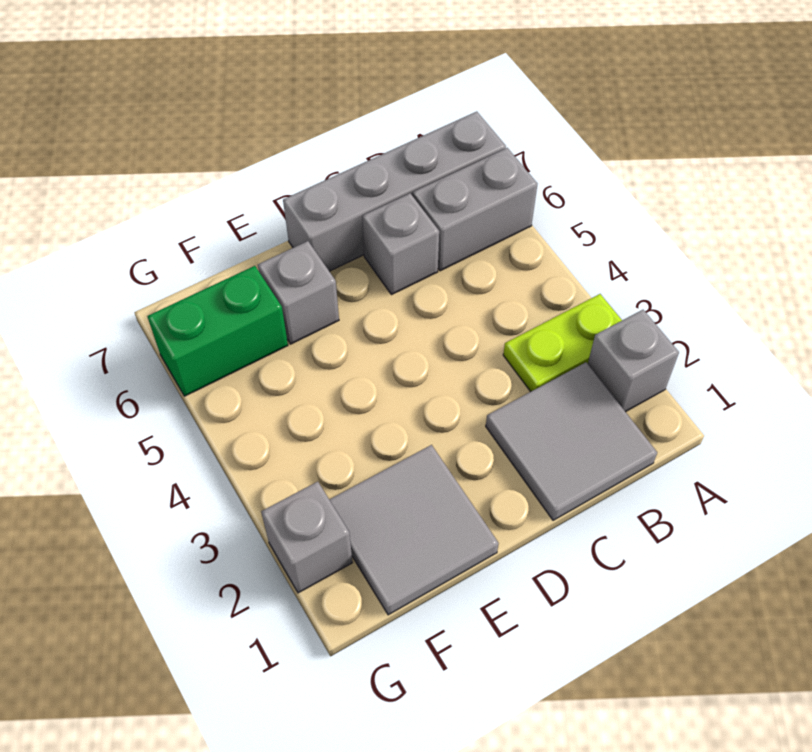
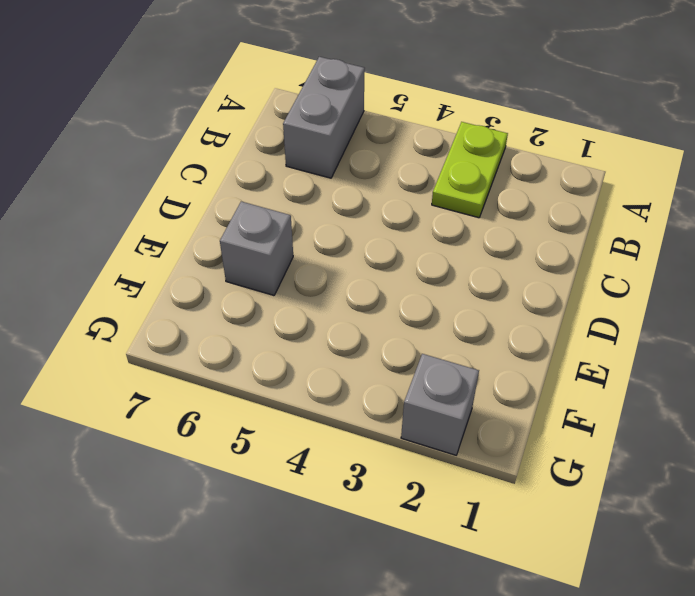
none -> grey brick A2 level 1
none -> grey brick A7:D7 level 1

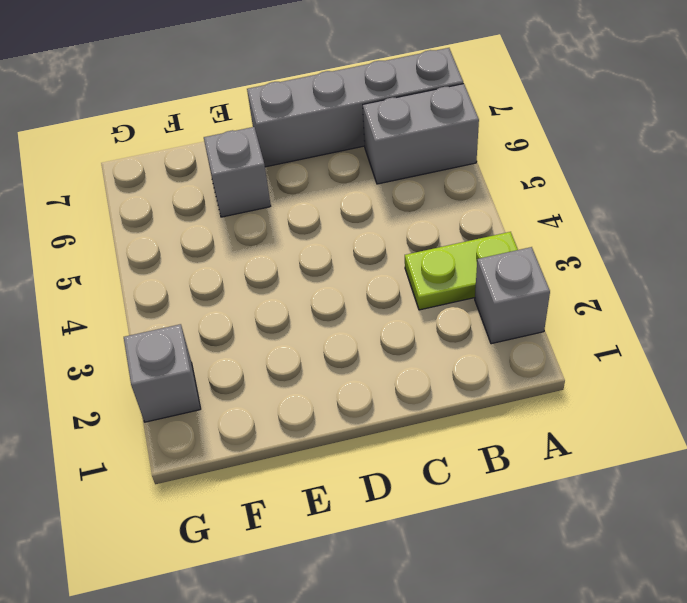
none -> grey tile B1:C2 level 1
none -> grey brick C6 level 1

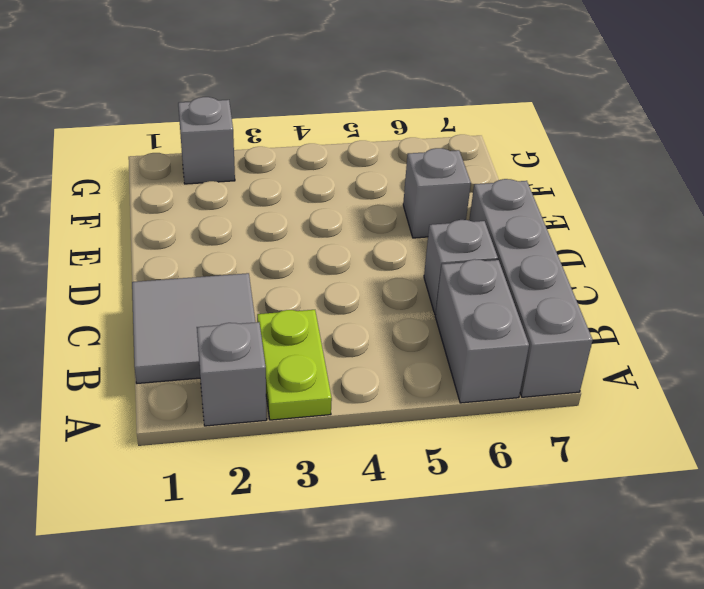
none -> grey tile E1:F2 level 1
none -> green brick F6:G6 level 1

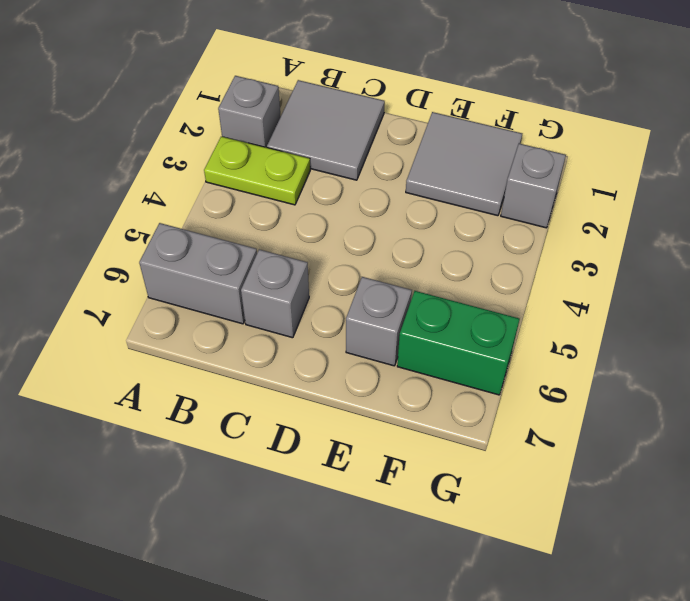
none -> grey brick A7:D7 level 1

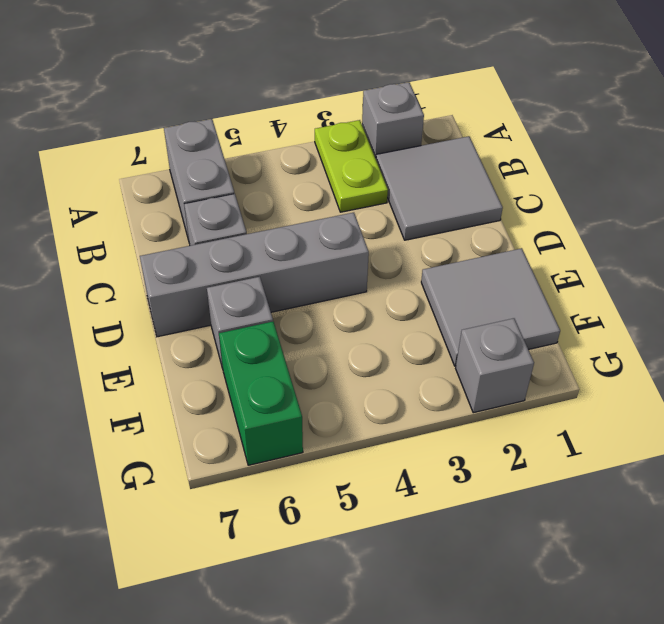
grey brick D4:D7 level 1 -> grey brick A7:D7 level 1

